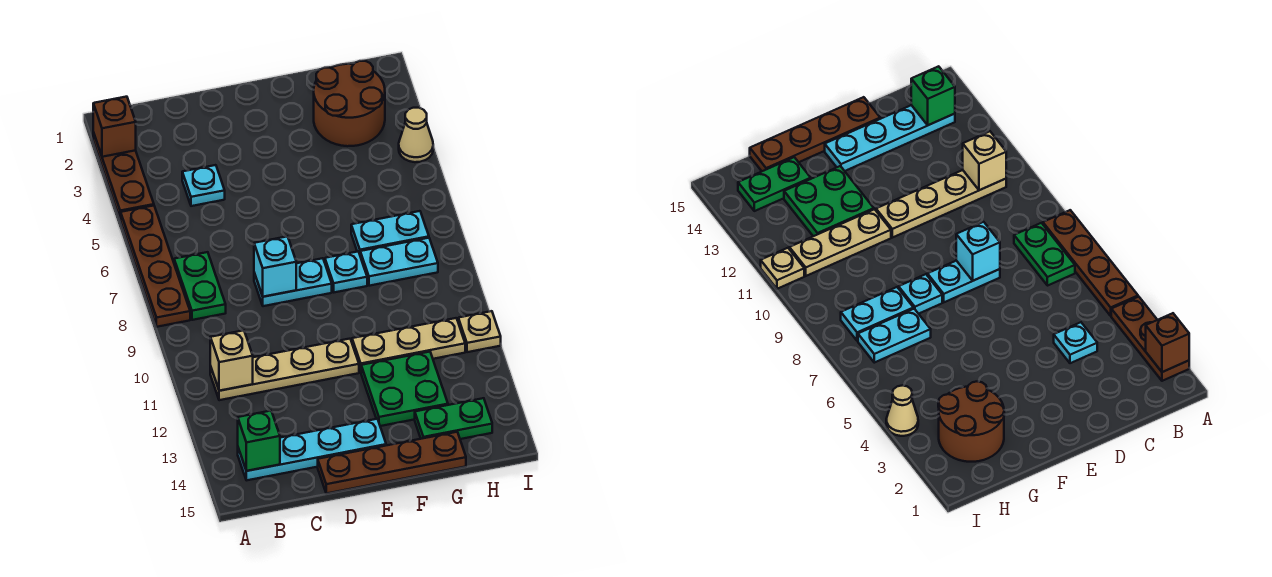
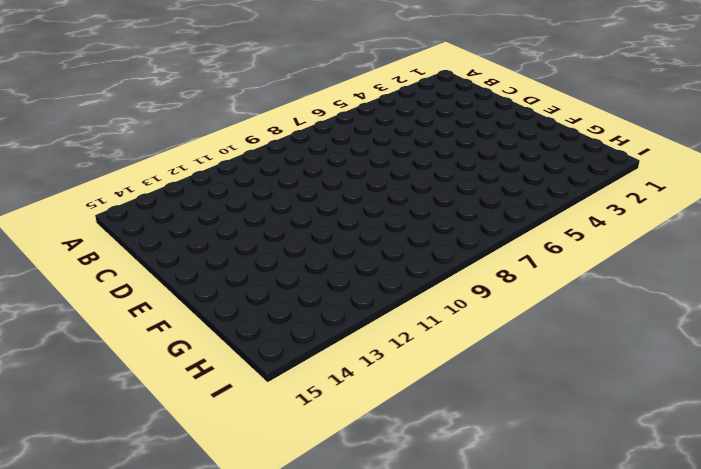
none -> brown plate A2:A4 level 1
none -> brown plate A5:A8 level 1
none -> green plate B7:B8 level 1

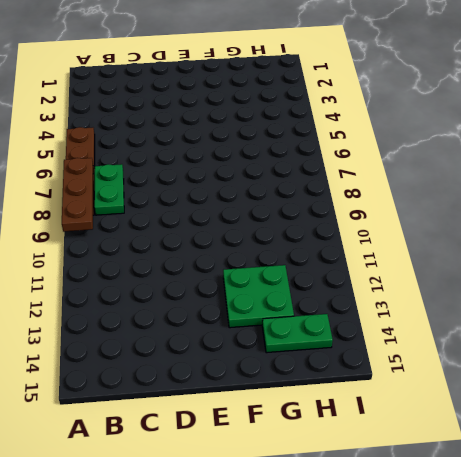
brown plate A7:A9 level 2 -> brown plate A2:A4 level 1
none -> tan plate B11:E11 level 1
none -> cyan plate B14:E14 level 1
none -> cyan plate C4 level 1

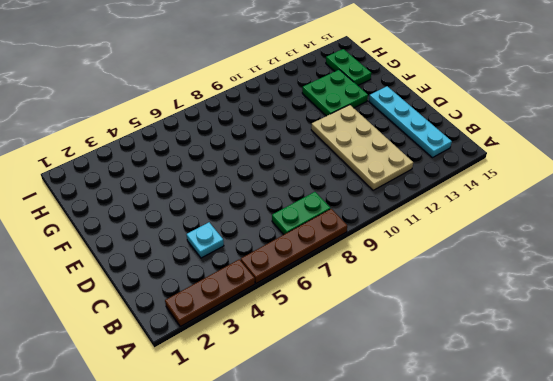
tan plate B11:E12 level 1 -> tan plate B11:E11 level 1
none -> cyan plate D8:E8 level 1
none -> brown plate D15:G15 level 1
none -> cyan plate F8 level 1

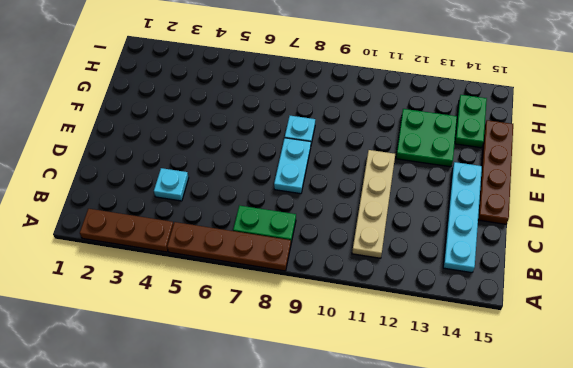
none -> tan plate F11:H11 level 1
none -> brown round brick G2:H3 level 1
none -> cyan plate G7:H7 level 1

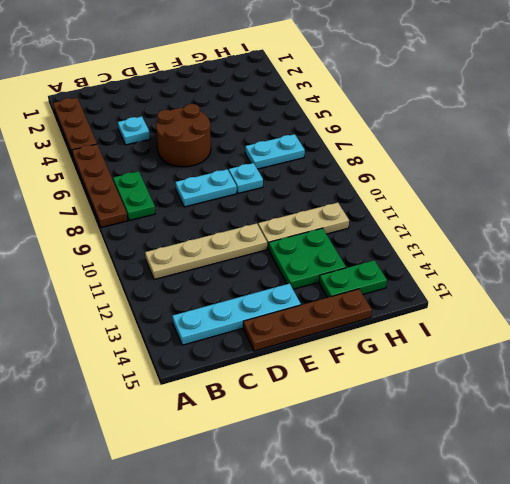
brown round brick D5:E6 level 1 -> brown round brick G2:H3 level 1
none -> cyan plate G8:H8 level 1
none -> tan cone I4 level 1
none -> tan plate I11 level 1

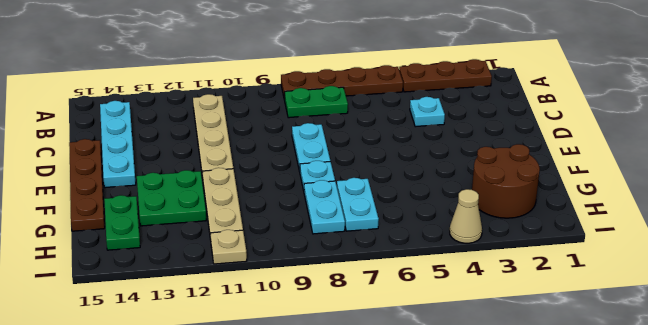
none -> brown brick A2 level 2
none -> tan brick B11 level 2
none -> green brick B14 level 2

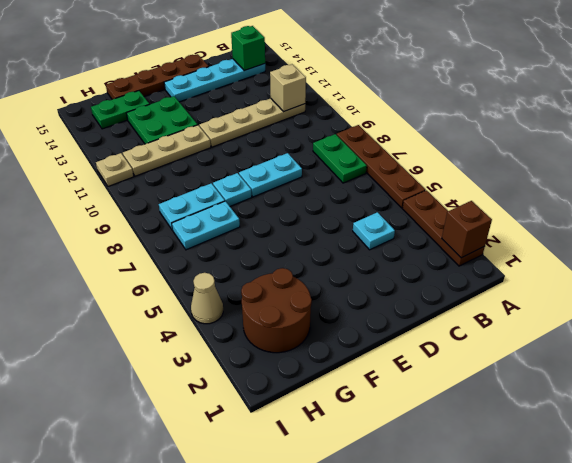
none -> cyan brick D8 level 2

